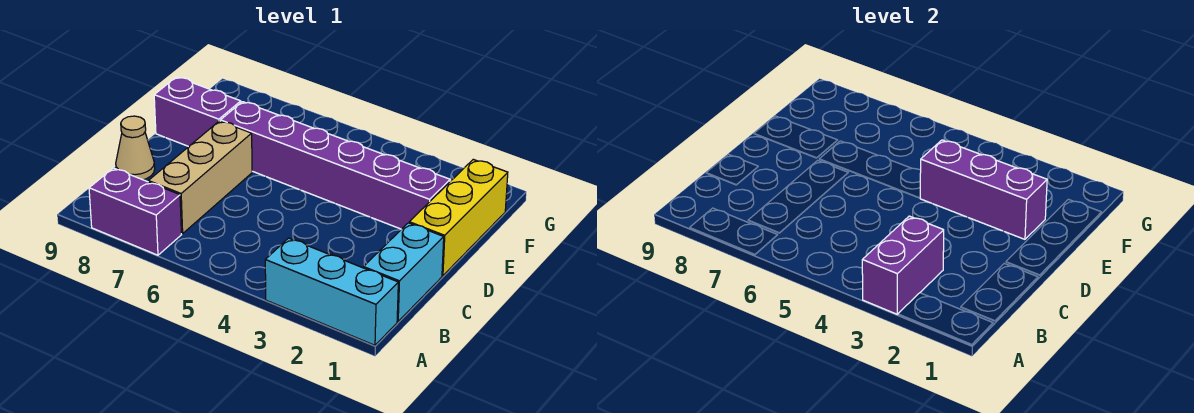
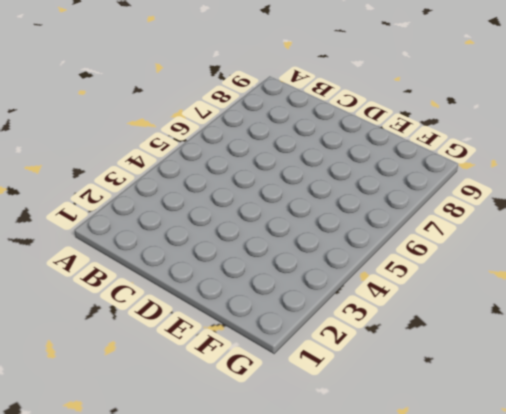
none -> cyan brick A1:A3 level 1
none -> purple brick A7:A8 level 1

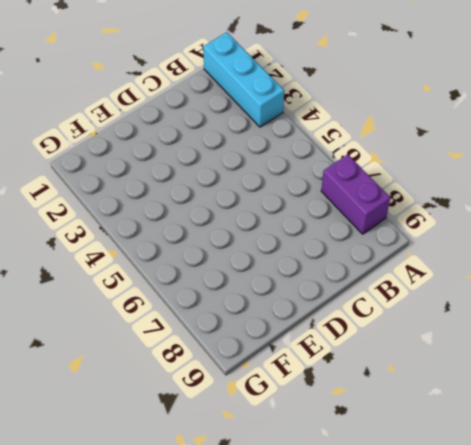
none -> cyan brick B1:C1 level 1
none -> tan brick B7:D7 level 1

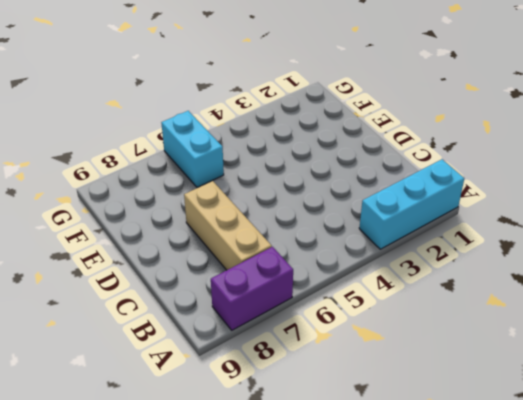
cyan brick F6:G6 level 1 -> cyan brick B1:C1 level 1
none -> tan cone C9 level 1
none -> yellow brick D1:F1 level 1

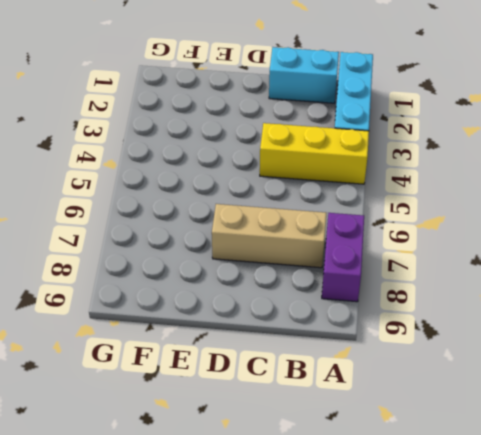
yellow brick A4:C4 level 1 -> yellow brick D1:F1 level 1
none -> tan cone C9 level 1
none -> purple brick E2:E7 level 1

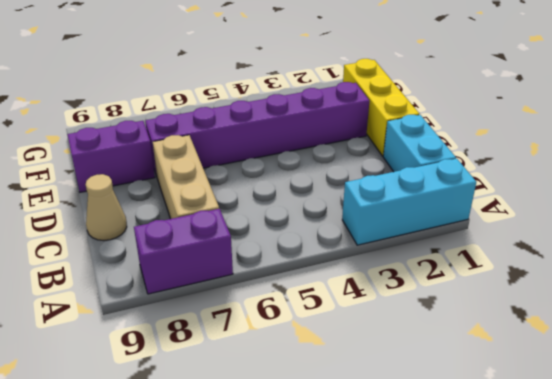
none -> purple brick A3:B3 level 2
none -> purple brick E2:E4 level 2

